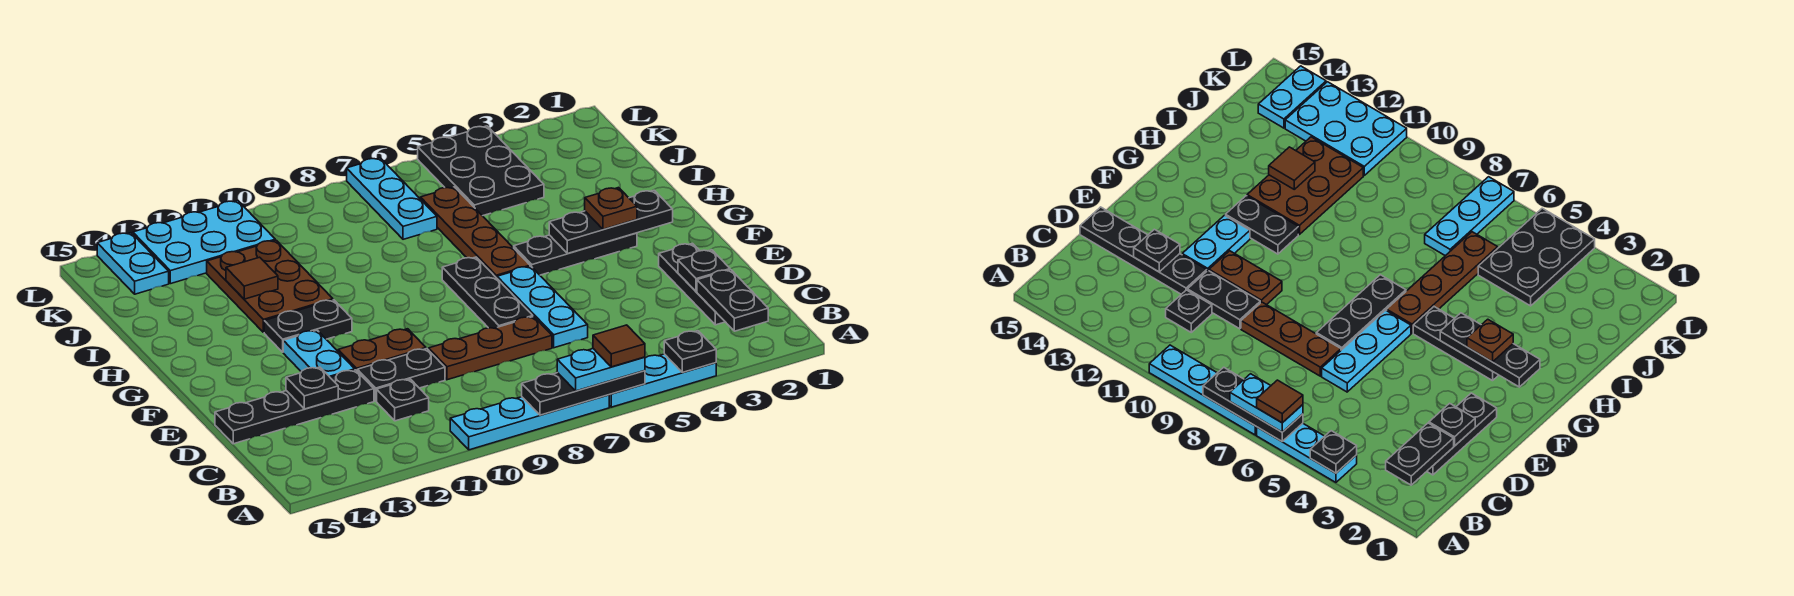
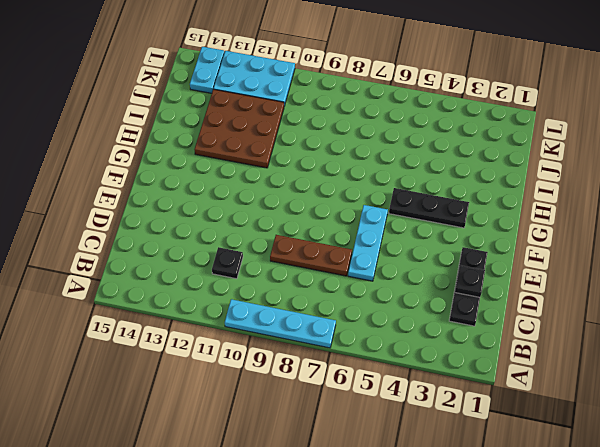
brown plate H11:J13 level 1 -> brown plate H11:J12 level 1
none -> cyan plate A4:A6 level 1
none -> black plate D10:D11 level 1
none -> black plate D12:D15 level 1

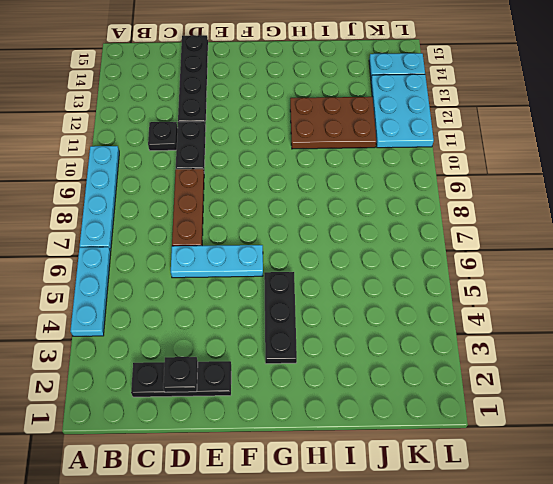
none -> black plate E7:G7 level 1
none -> brown plate E10:E11 level 1
none -> cyan plate E12:F12 level 1

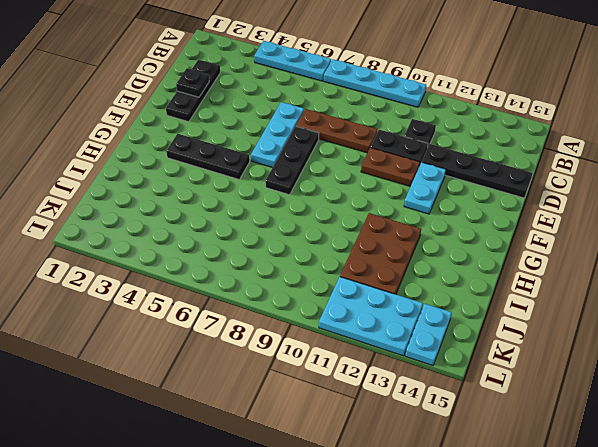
none -> brown plate G6:J6 level 1
none -> black plate G11:G12 level 1
none -> black plate J4:L5 level 1

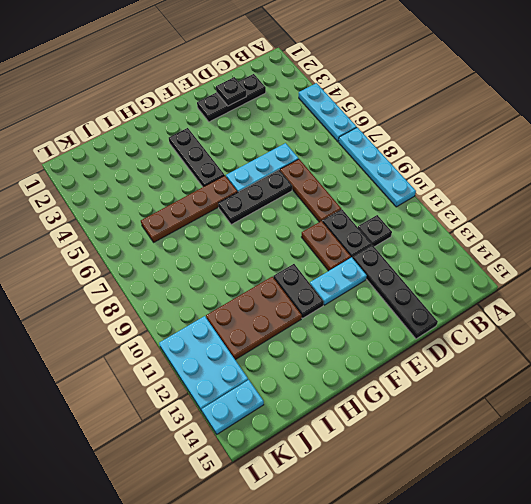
none -> black plate J4:L5 level 1
none -> cyan plate J7:L7 level 1
none -> black plate A4 level 2

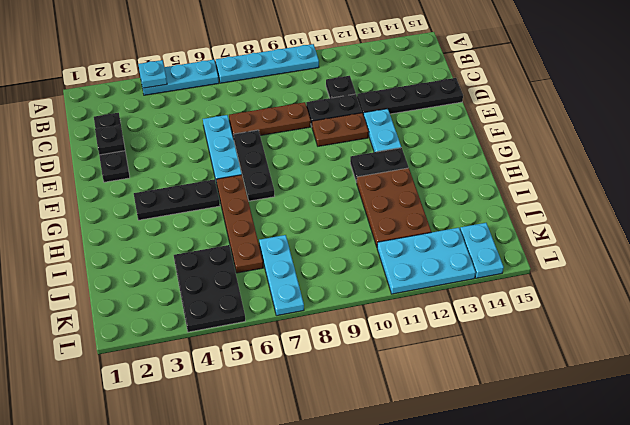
cyan plate A4 level 2 -> black plate A4 level 2
none -> black plate A6:A8 level 2
none -> black plate B2:C2 level 2
none -> black plate D13 level 2

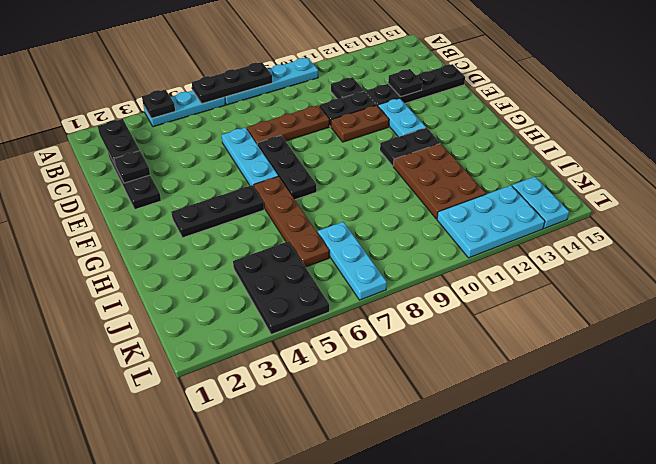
none -> black plate G2:G4 level 2
none -> brown tile I12 level 2
none -> cyan plate A6:A7 level 3

